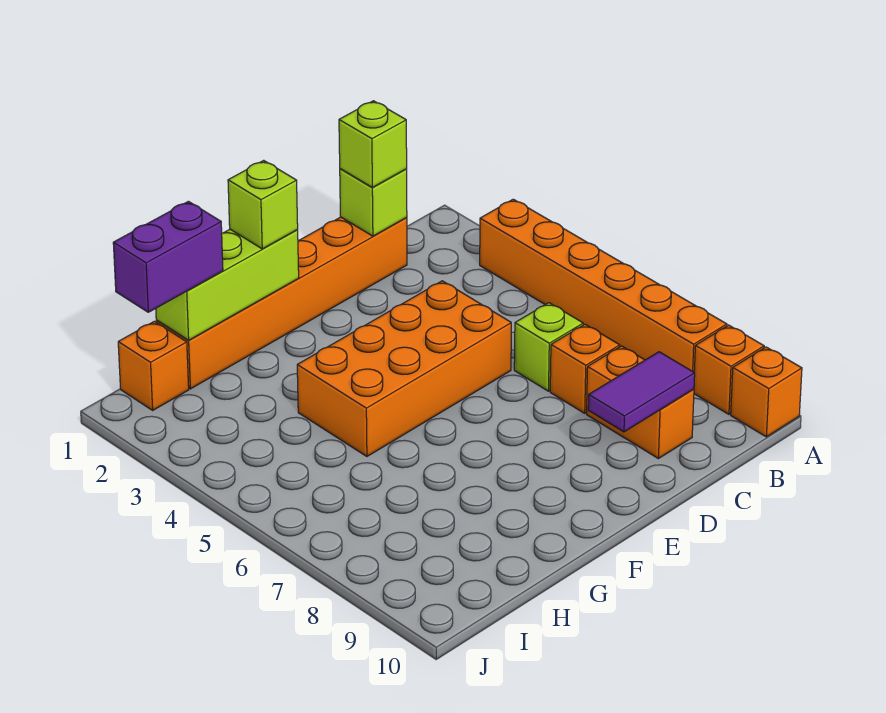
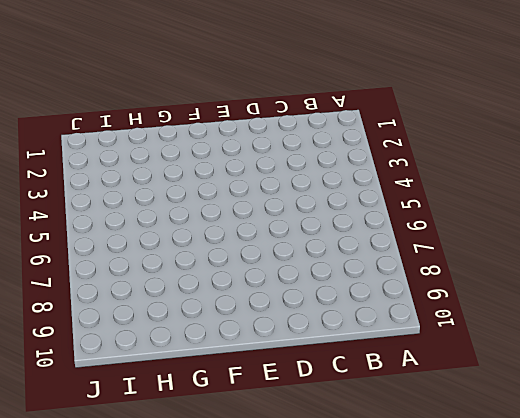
none -> orange brick A3:A8 level 1
none -> orange brick A9 level 1
none -> orange brick A10 level 1

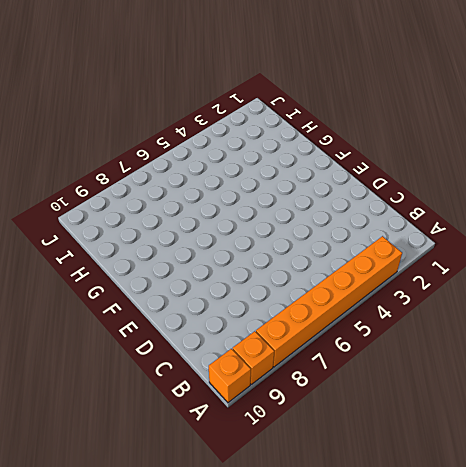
none -> orange brick C1:H1 level 1
none -> lime brick C6 level 1
none -> orange brick C7 level 1

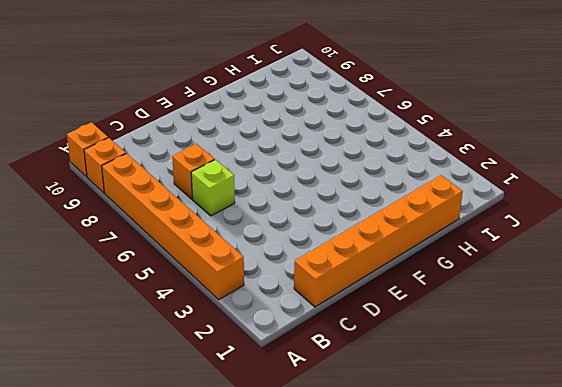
none -> orange brick C8:C9 level 1
none -> orange brick D4:G5 level 1
none -> orange brick I1 level 1

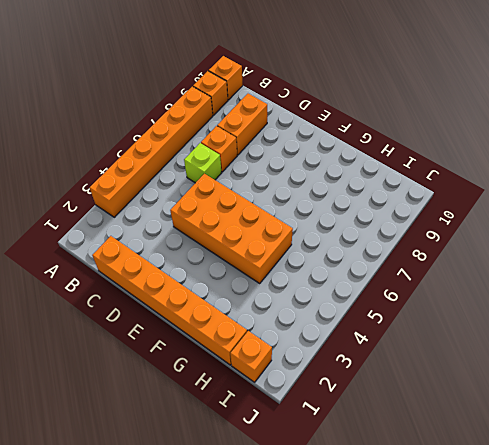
none -> lime brick C1 level 2
none -> purple tile C9:D9 level 2
none -> lime brick F1:H1 level 2

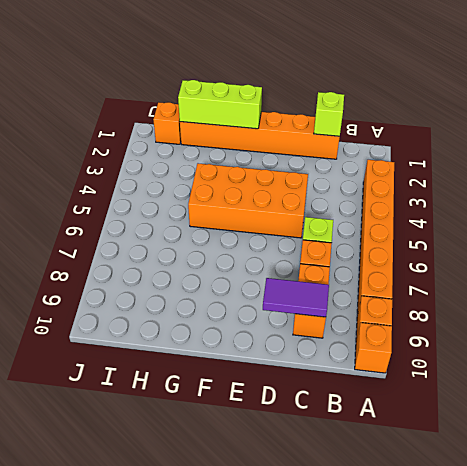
none -> lime brick C1 level 3
none -> lime brick F1 level 3
none -> purple brick H1:I1 level 3

